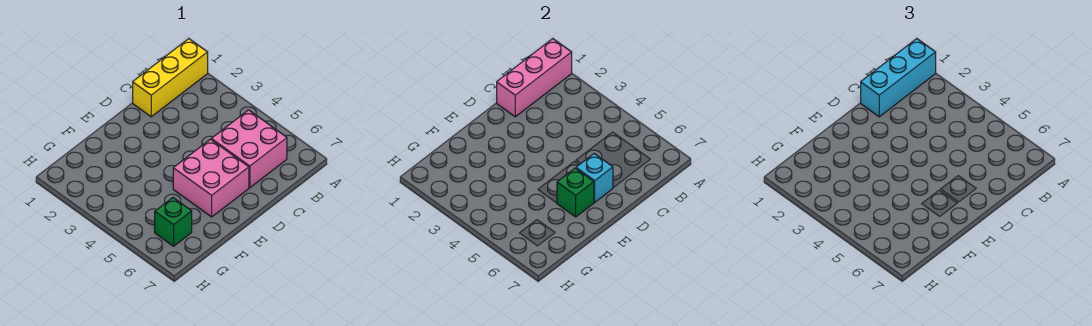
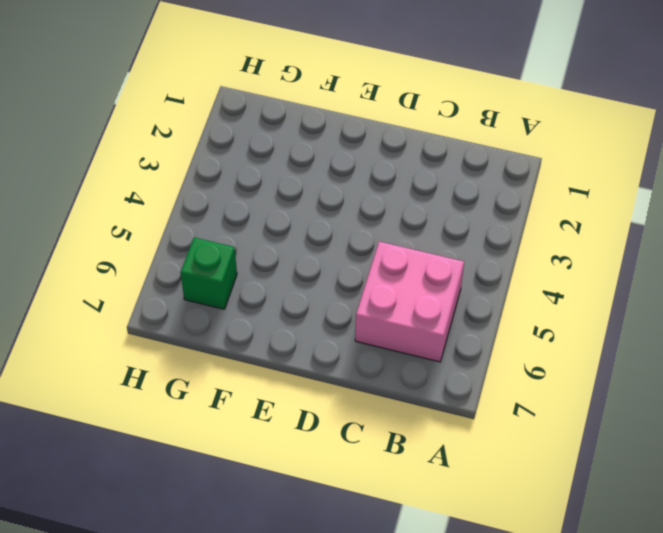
none -> yellow brick A1:C1 level 1
none -> pink brick D5:E6 level 1

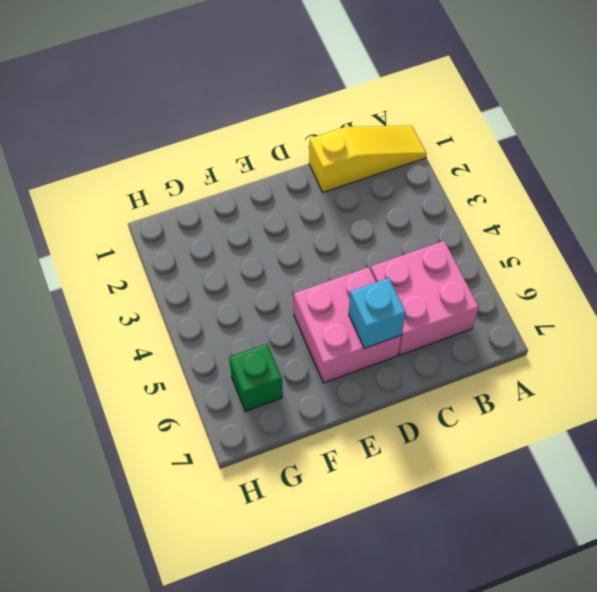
yellow slope A1:C1 level 1 top C -> yellow brick A1:C1 level 1
none -> pink brick A1:C1 level 2
none -> green brick E6 level 2

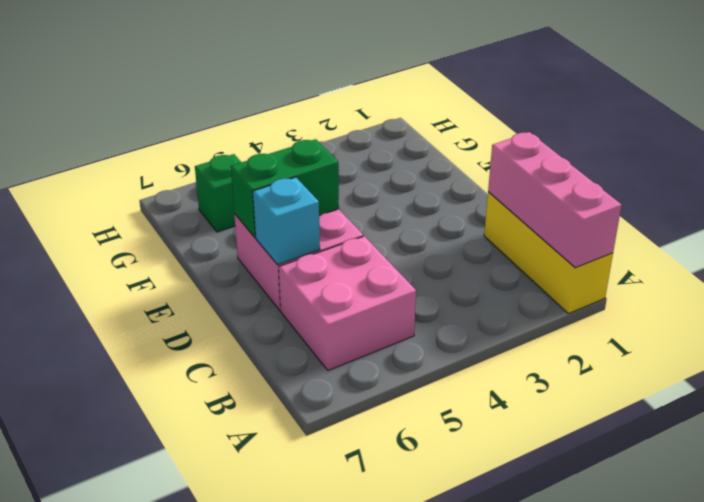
green brick E5:E6 level 2 -> green brick E6 level 2
none -> cyan brick A1:C1 level 3

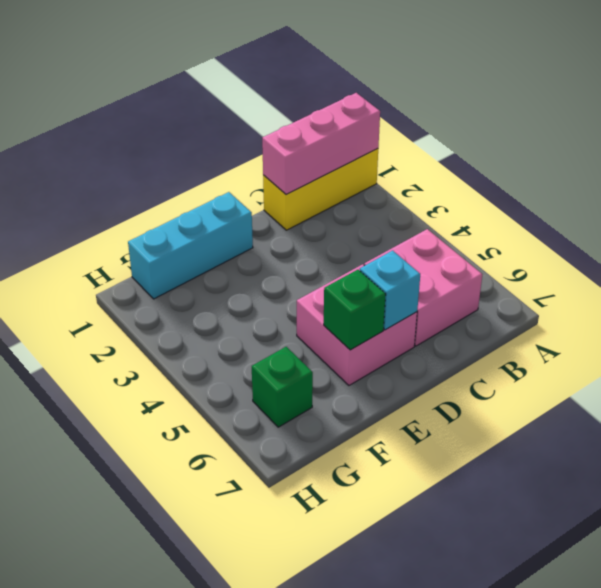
cyan brick E1:G1 level 1 -> cyan brick A1:C1 level 3

